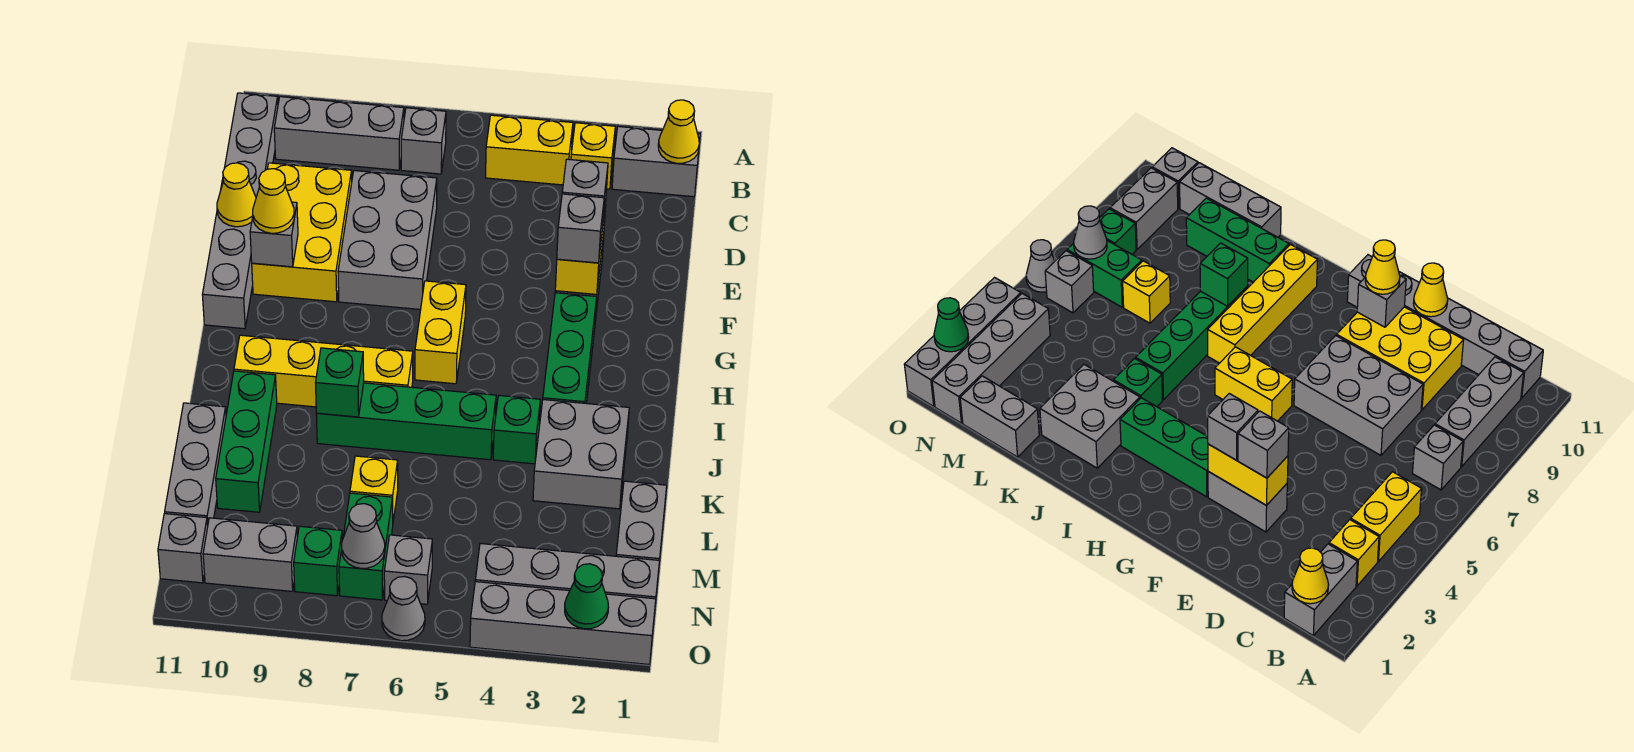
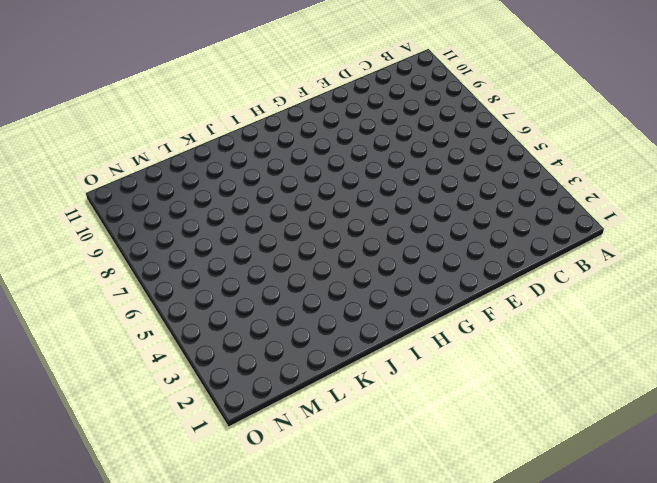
none -> grey brick B1:B2 level 1
none -> yellow brick B3 level 1
none -> yellow brick B4:B5 level 1
none -> grey brick B7 level 1

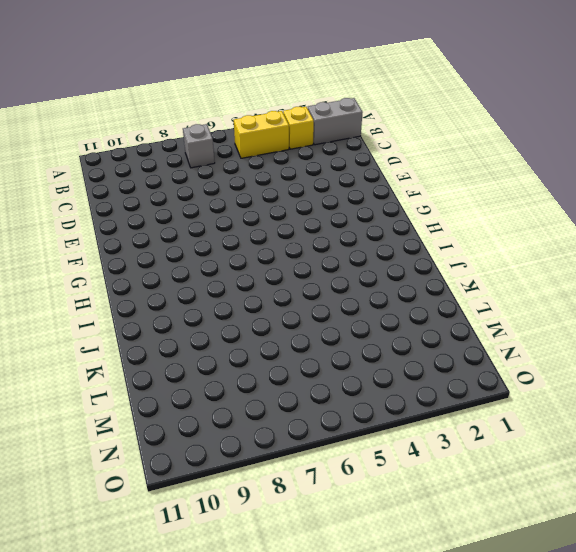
none -> grey brick B8:B10 level 1
none -> grey brick B11:G11 level 1
none -> grey brick D7:F8 level 1
none -> yellow brick D9:F10 level 1

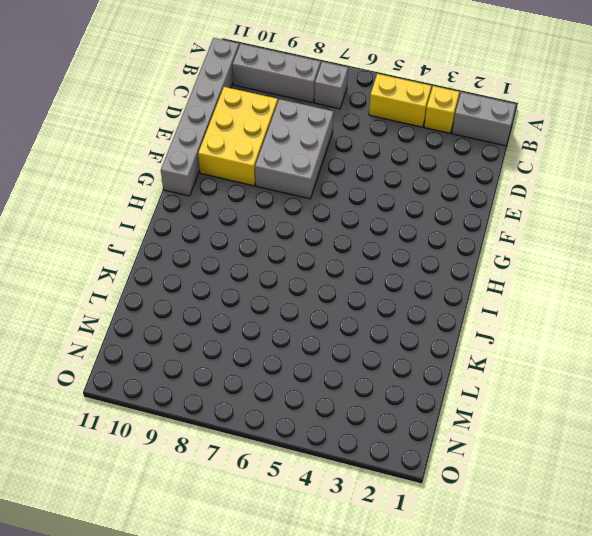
none -> grey brick E3:F3 level 1
none -> green brick G3:I3 level 1
none -> yellow brick G6:H6 level 1
none -> yellow brick I7:I10 level 1

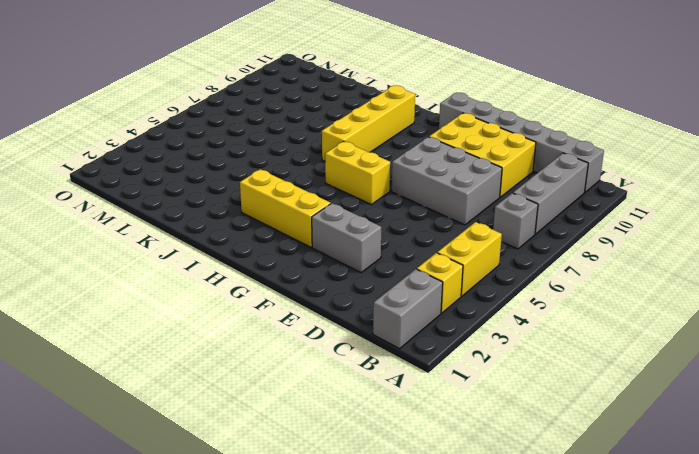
yellow brick G3:I3 level 1 -> green brick G3:I3 level 1
none -> grey brick J2:K3 level 1
none -> green brick J4 level 1
none -> green brick J5:J8 level 1
none -> green brick J10:L10 level 1

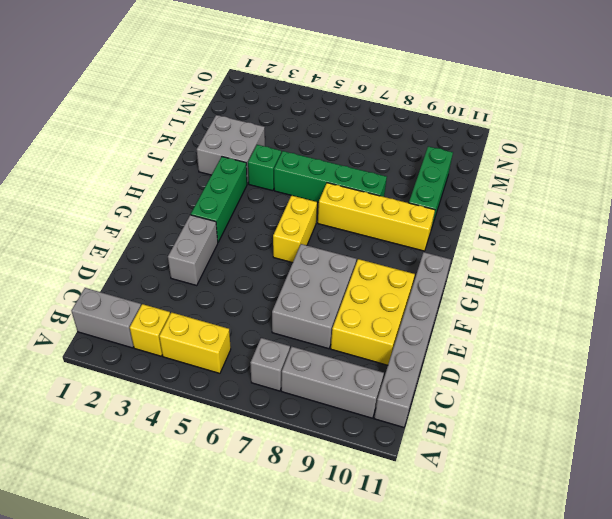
none -> grey brick K11:M11 level 1
none -> grey brick L1:M1 level 1
none -> yellow brick L7 level 1
none -> green brick M7:N7 level 1

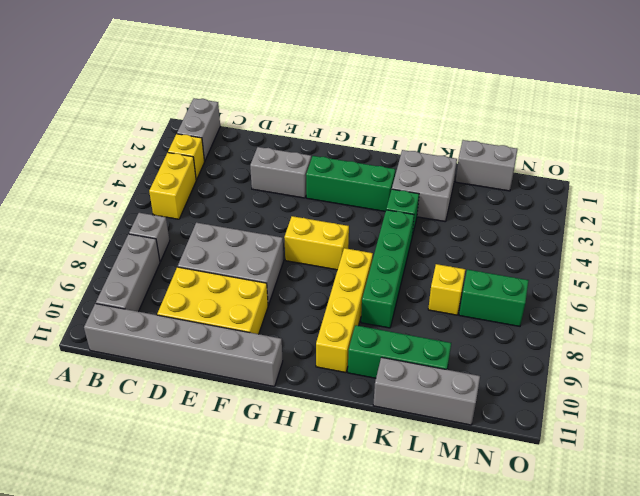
none -> grey brick N1:N4 level 1
none -> grey brick N6 level 1
none -> green brick N8 level 1
none -> grey brick N9:N10 level 1

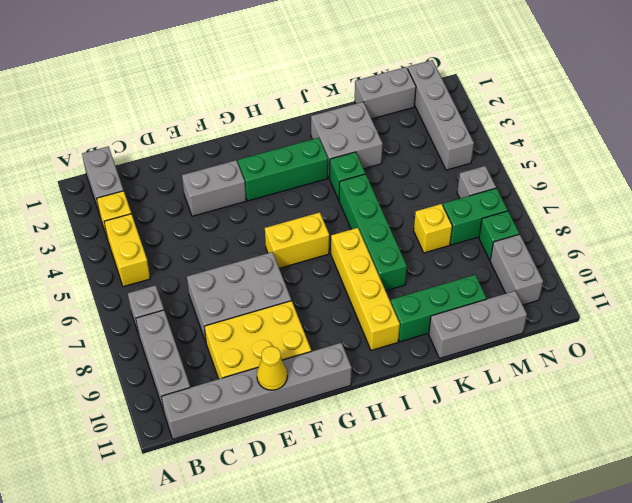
none -> grey brick N11 level 1
none -> grey brick O1:O4 level 1
none -> grey cone O6 level 1
none -> yellow cone B1 level 2

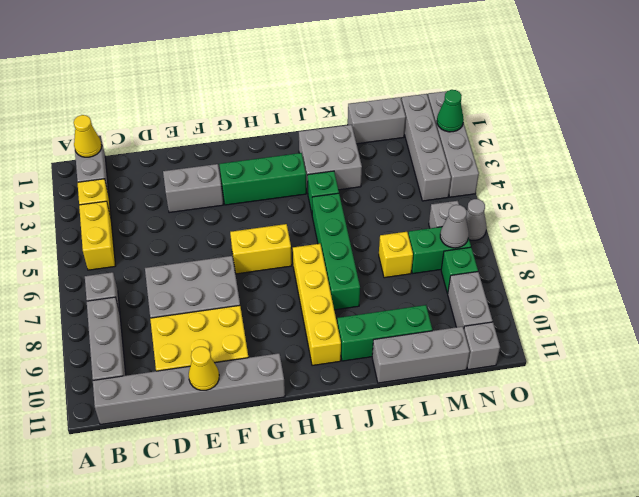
none -> yellow brick E3:F3 level 2
none -> grey brick F10 level 2
none -> green brick J8 level 2
none -> grey brick E3 level 3

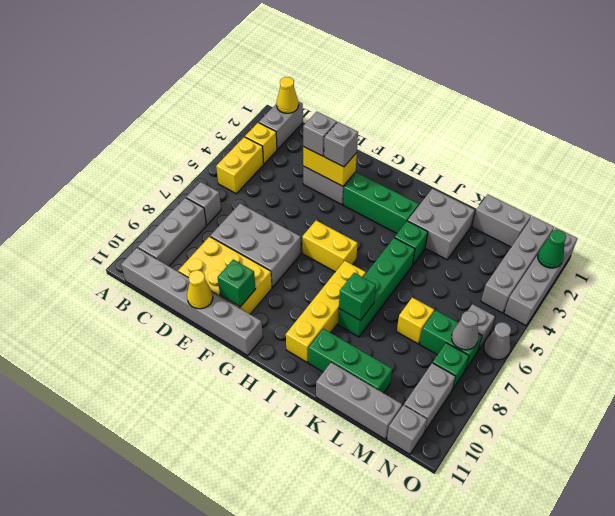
green brick F10 level 2 -> grey brick F10 level 2
none -> yellow cone F10 level 3

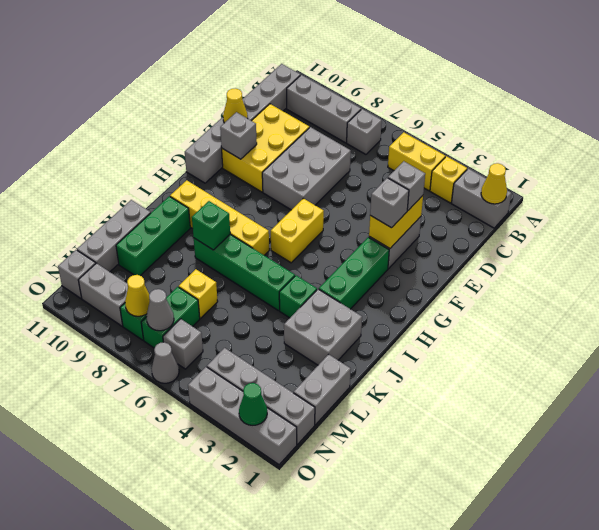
yellow cone N8 level 2 -> yellow cone F10 level 3

